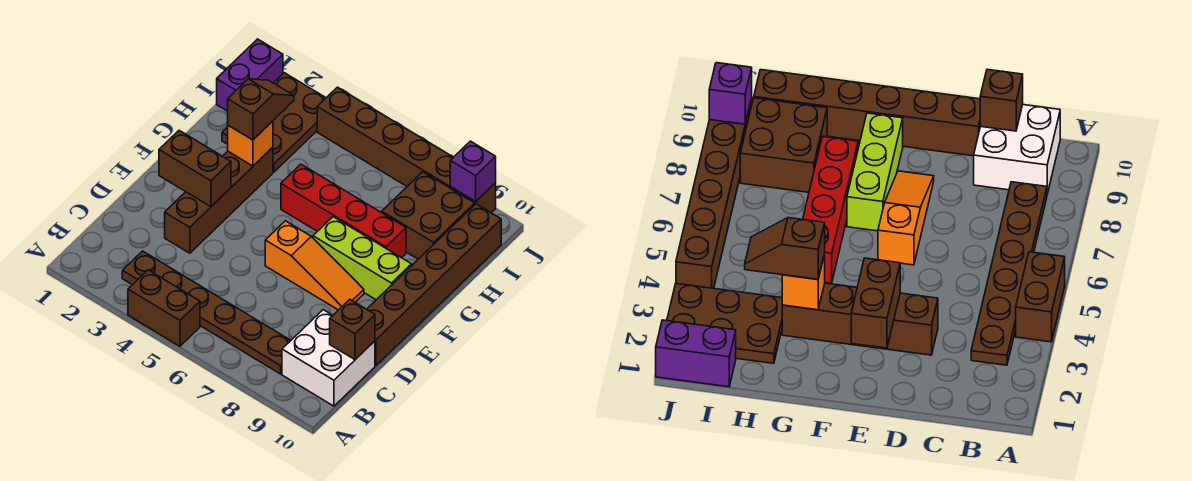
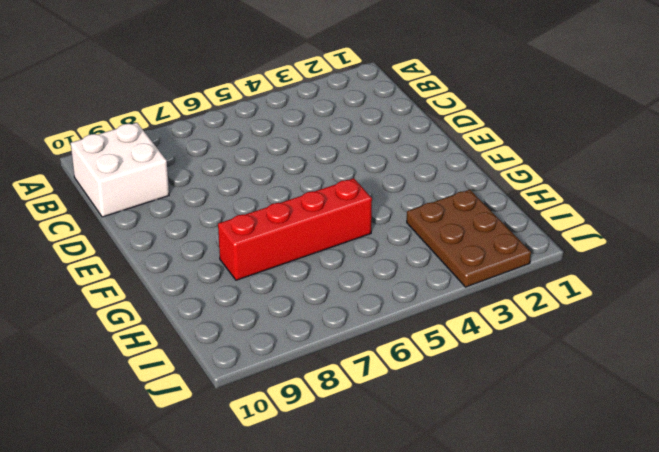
none -> brown brick A4:A5 level 1
none -> brown plate B3:B8 level 1
none -> brown brick D3:G3 level 1

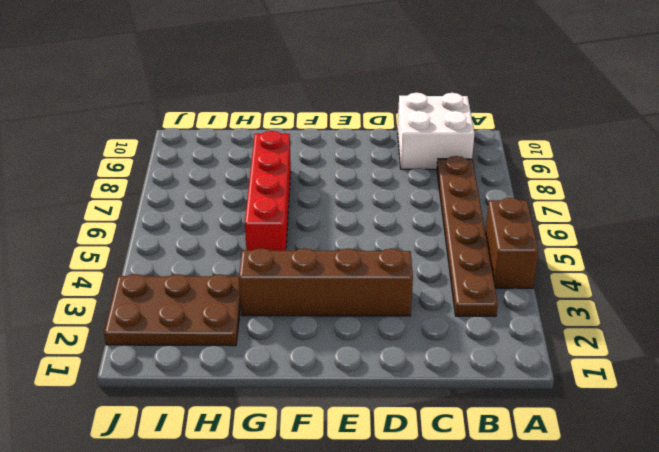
none -> brown brick D10:I10 level 1
none -> orange slope E6:E8 level 1 top 6
none -> lime brick F7:F9 level 1

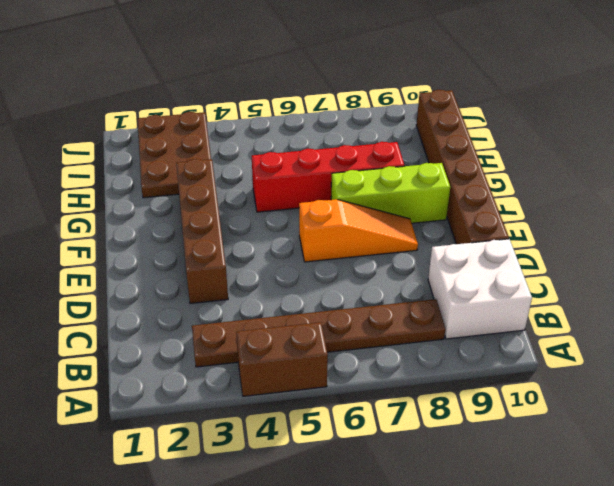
none -> brown brick H8:I9 level 1
none -> purple brick I1:J1 level 1
none -> brown brick J4:J9 level 1

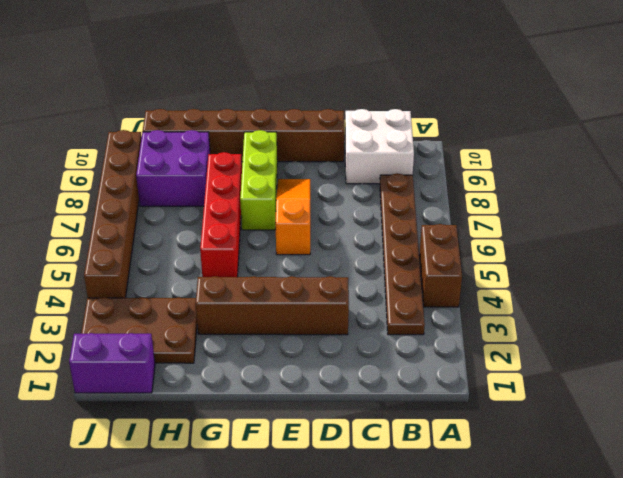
purple brick H8:I9 level 1 -> brown brick H8:I9 level 1
none -> brown brick C10 level 2
none -> brown brick E2:E3 level 2
none -> orange brick G3 level 2

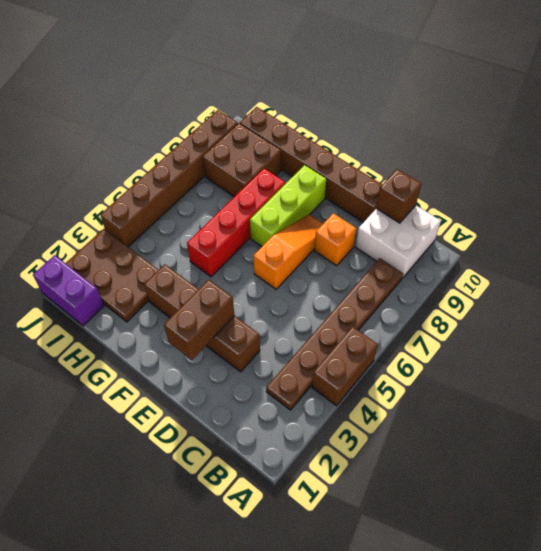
orange brick D8 level 1 -> orange brick G3 level 2
none -> purple brick J9 level 2
none -> brown slope G3:H3 level 3 top G

